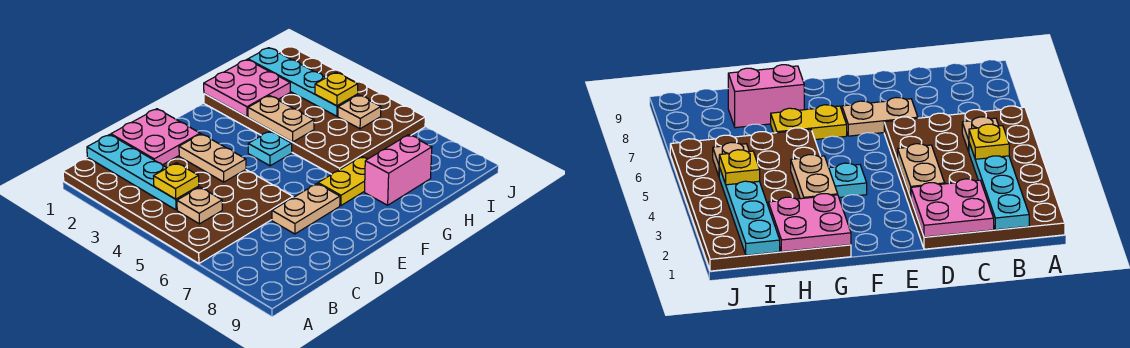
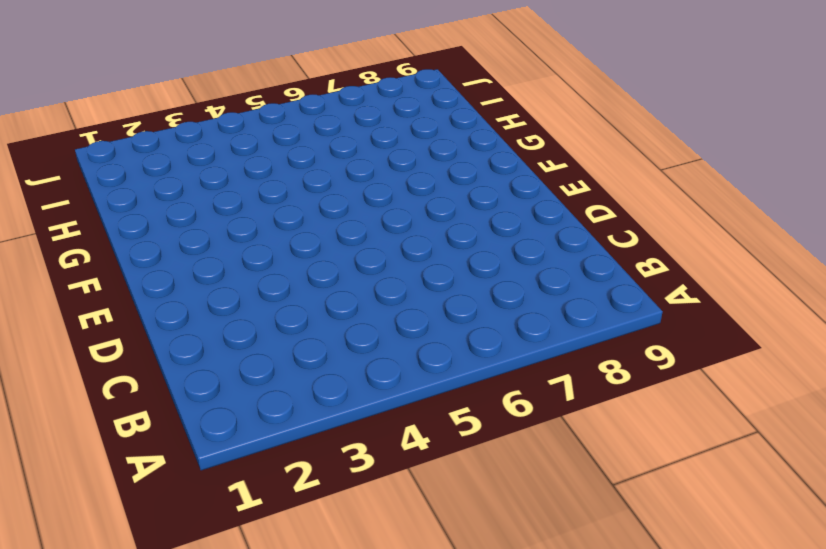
none -> brown plate A1:D6 level 1
none -> tan plate D7:E7 level 1
none -> cyan plate F4 level 1

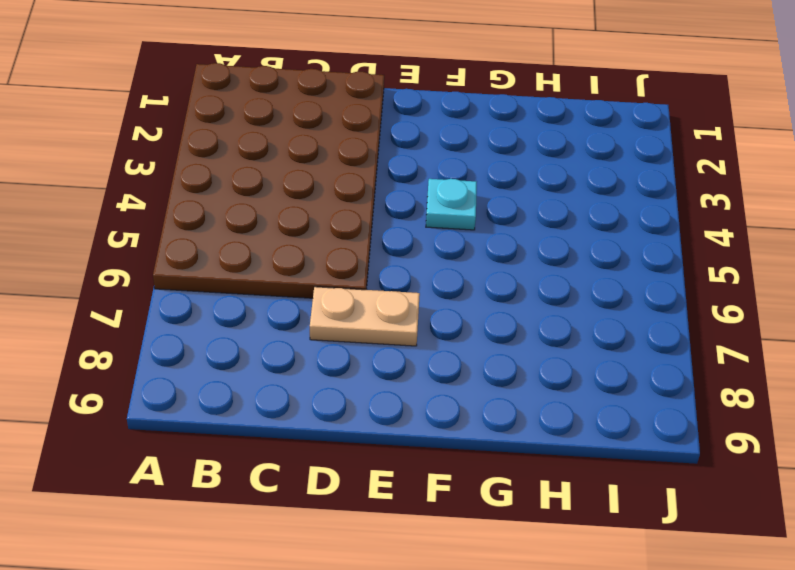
none -> yellow plate F7:G7 level 1
none -> brown plate G1:J6 level 1
none -> pink brick G8:H8 level 1

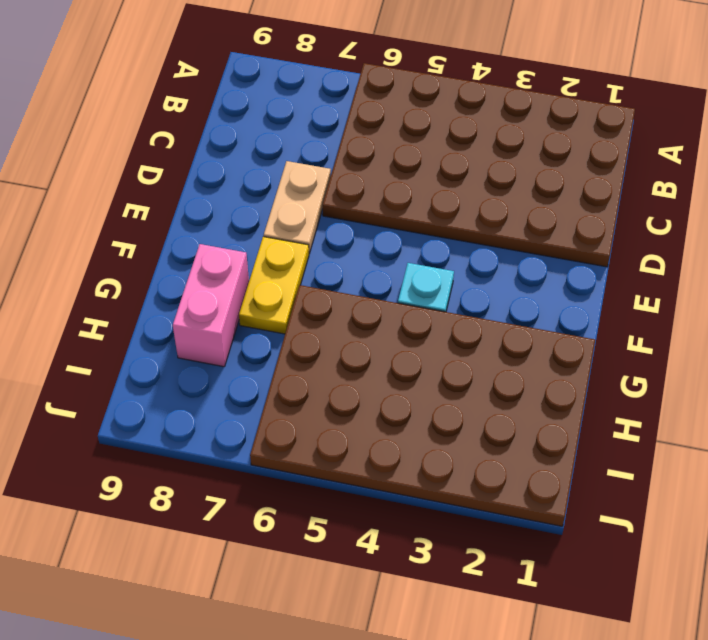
none -> cyan plate B1:B4 level 2
none -> tan plate B5 level 2
none -> pink plate C1:D2 level 2

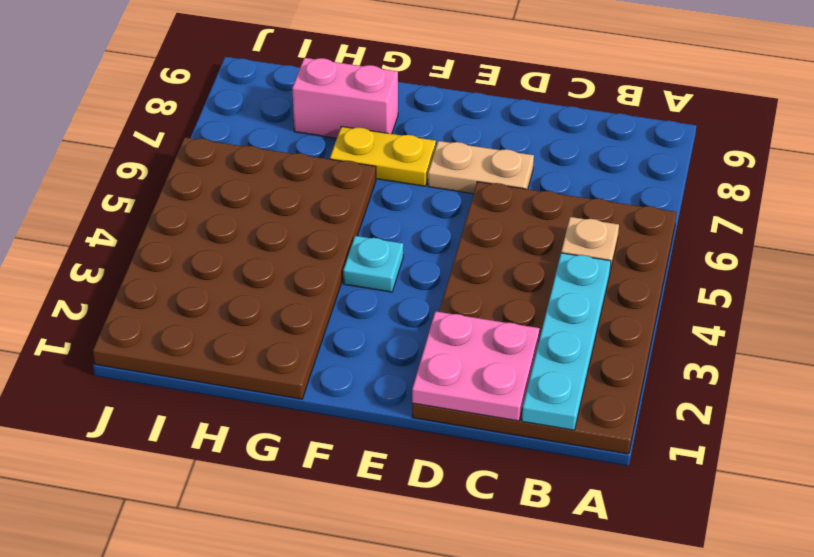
none -> tan plate D3:D4 level 2
none -> pink plate G1:H2 level 2
none -> tan plate G3:G4 level 2

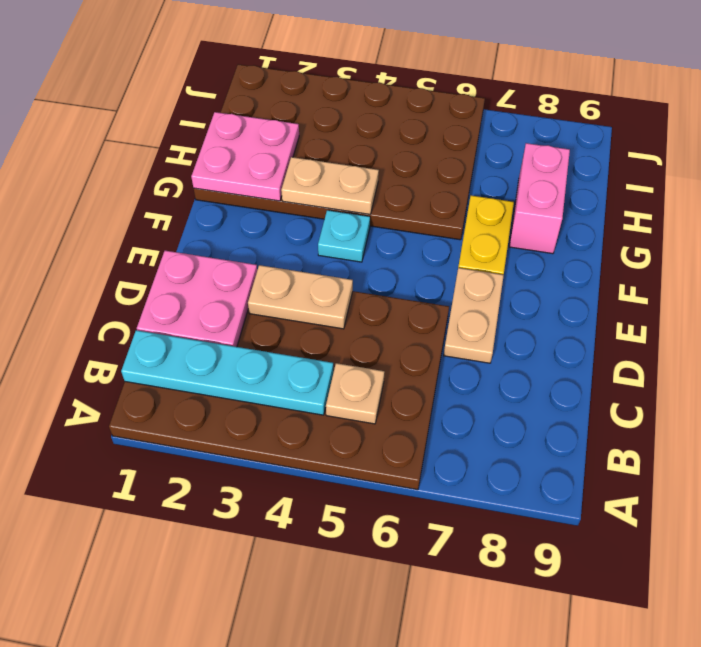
none -> cyan plate I1:I4 level 2
none -> tan plate I5 level 2
none -> yellow plate B4 level 3

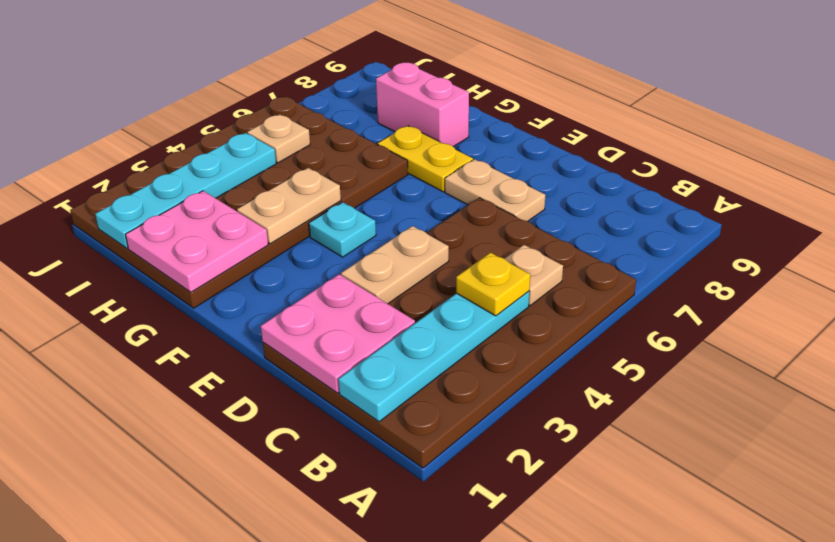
none -> yellow plate I4 level 3

